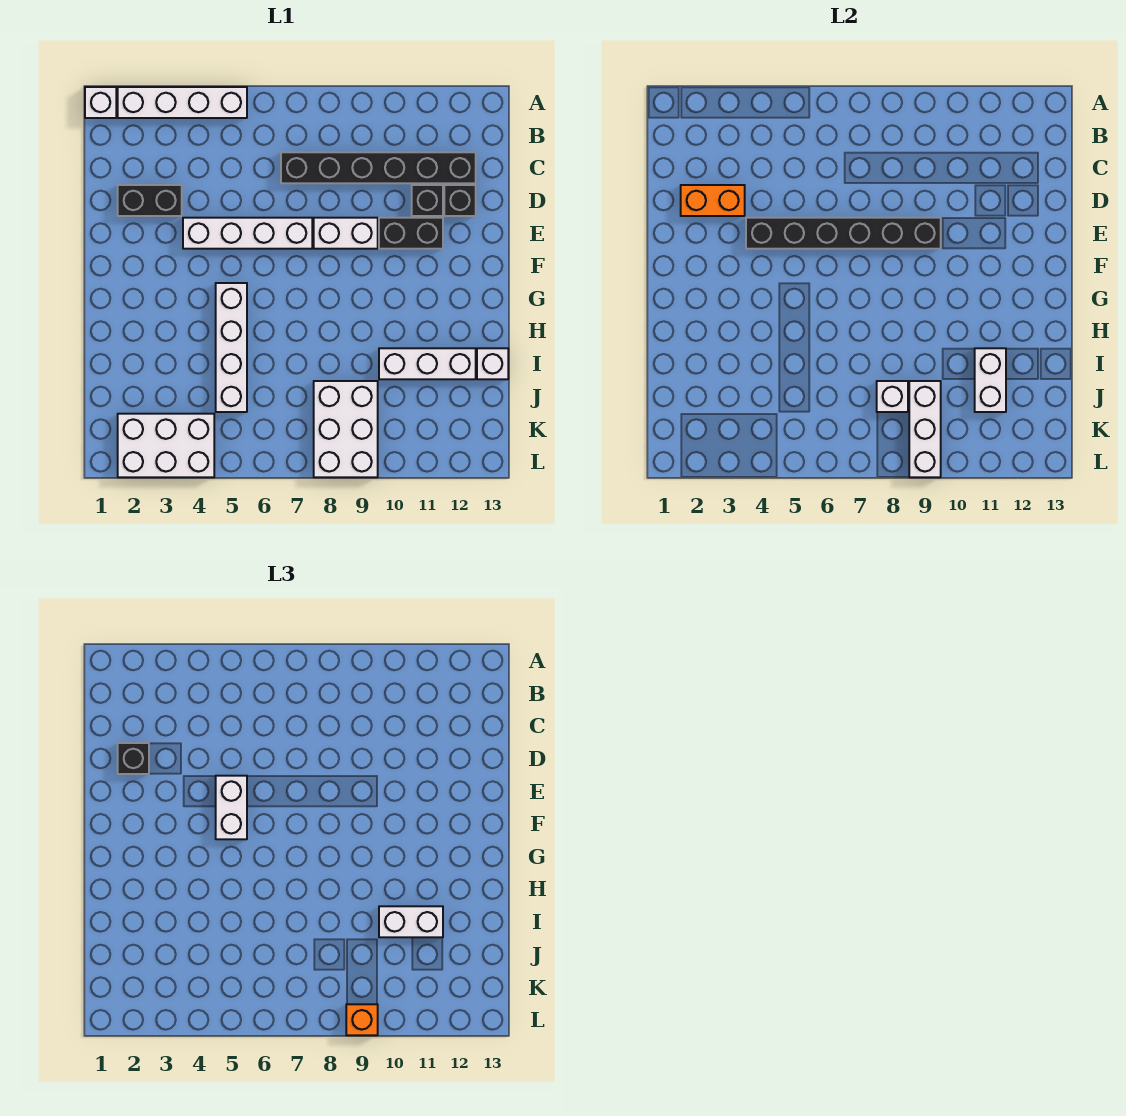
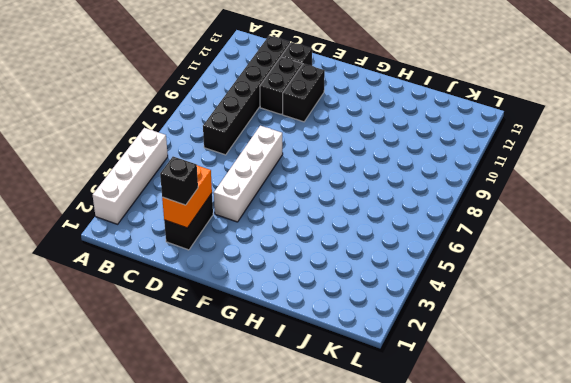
black brick D10:D11 level 1 -> black brick D11 level 1
none -> white brick A1 level 1
none -> white brick E8:E9 level 1
none -> white brick G5:J5 level 1

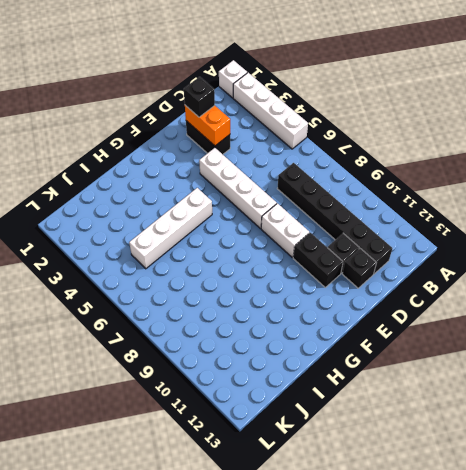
none -> white brick I10:I12 level 1
none -> white brick I13 level 1
none -> white brick J8:L9 level 1

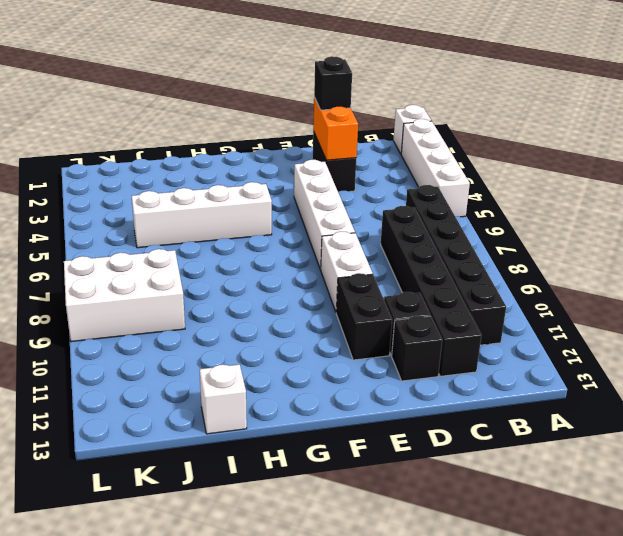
black brick B6:B11 level 1 -> black brick E4:E9 level 2
none -> white brick I10:I12 level 1
none -> white brick K2:L4 level 1
none -> white brick I11:J11 level 2

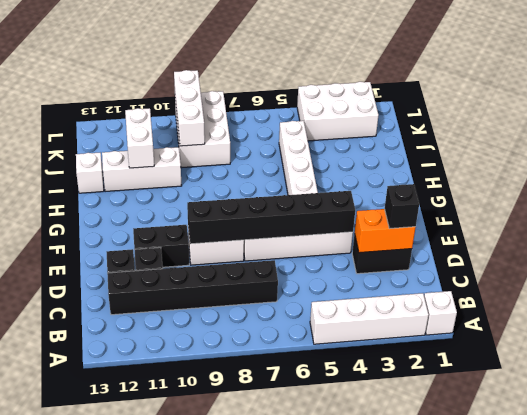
none -> white brick J8 level 2
none -> white brick E5:F5 level 3
none -> white brick I10:I11 level 3

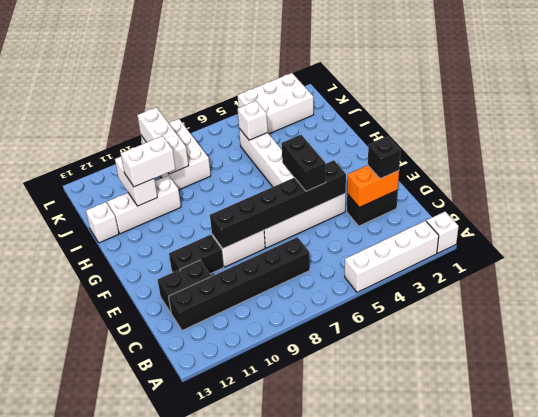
black brick E5:F5 level 3 -> white brick E5:F5 level 3
white brick J5 level 2 -> white brick J8 level 2
none -> orange brick L9 level 3

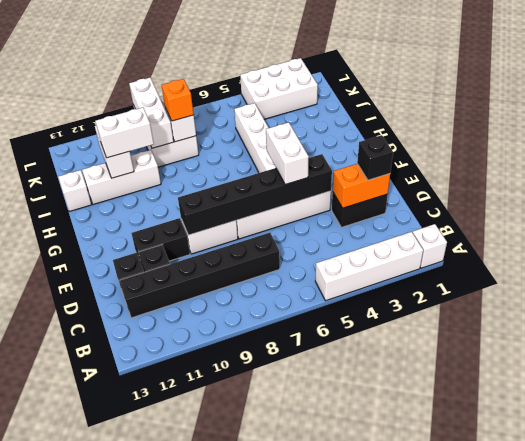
orange brick J8 level 3 -> orange brick L9 level 3

